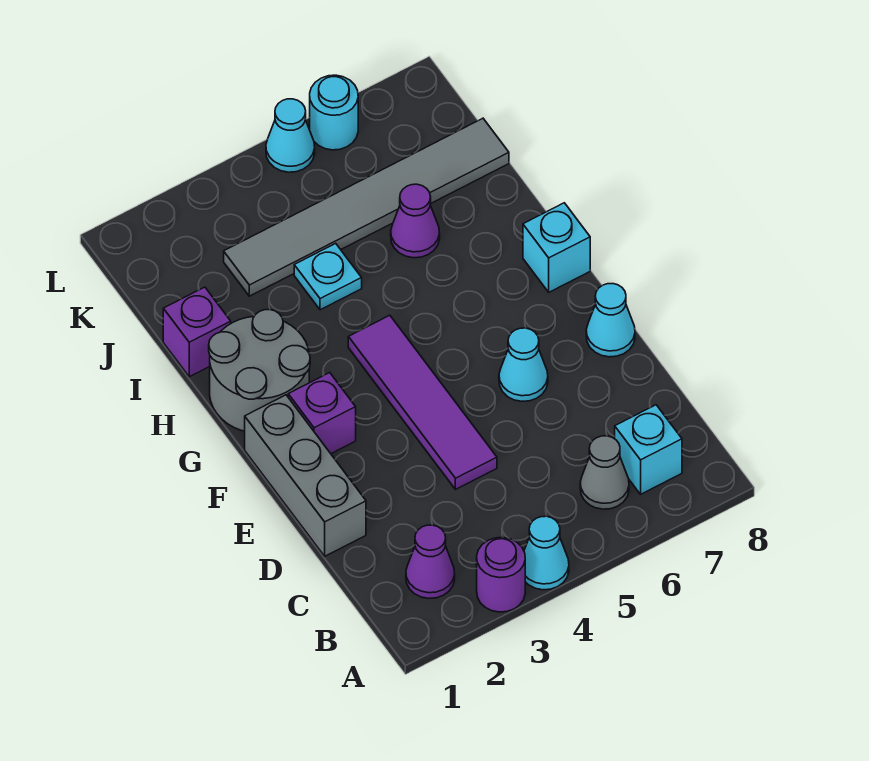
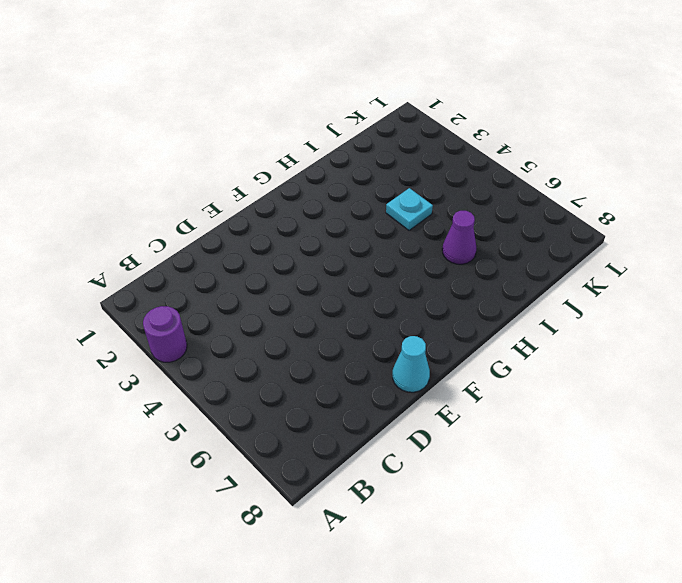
none -> cyan cone A4 level 1
none -> purple cone B2 level 1
none -> grey cone B6 level 1

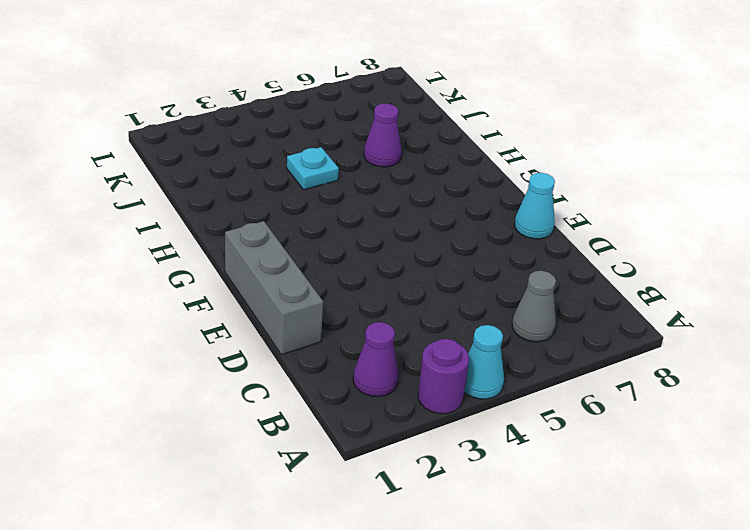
none -> cyan brick B7 level 1
none -> purple tile D4:G4 level 1
none -> cyan cone E6 level 1

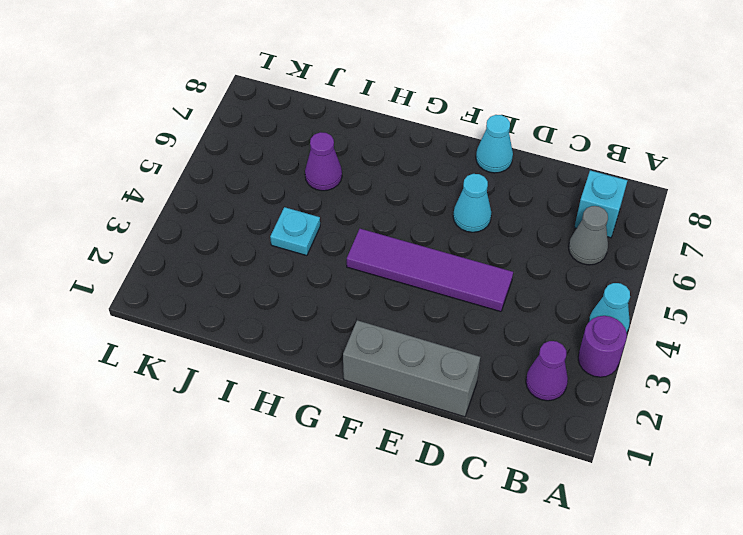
none -> purple brick F2 level 1
none -> grey round brick G1:H2 level 1
none -> cyan brick G8 level 1

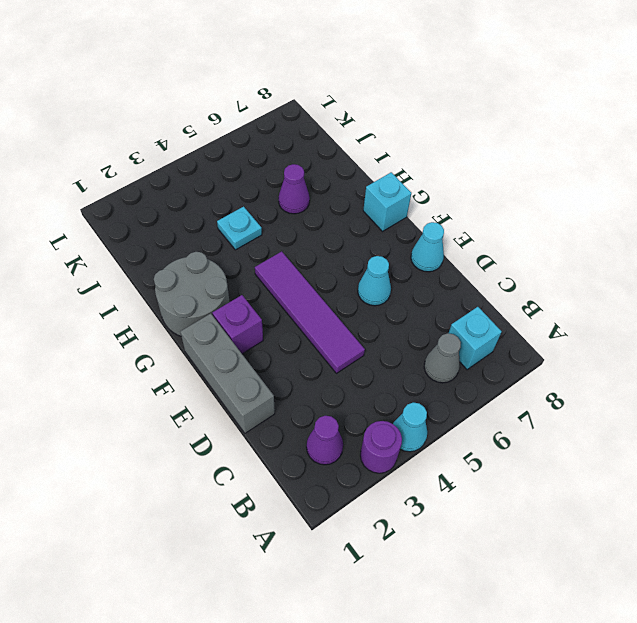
none -> purple brick I1 level 1
none -> grey tile J3:J8 level 1
none -> cyan cone L5 level 1

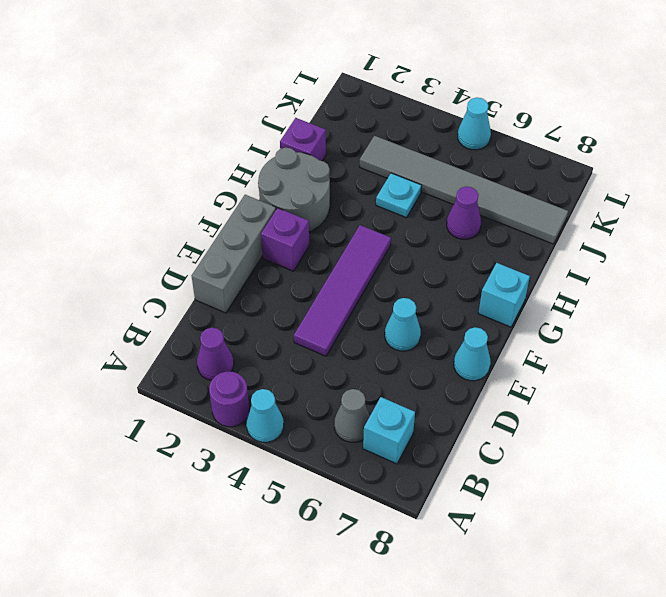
none -> cyan round brick L6 level 1

